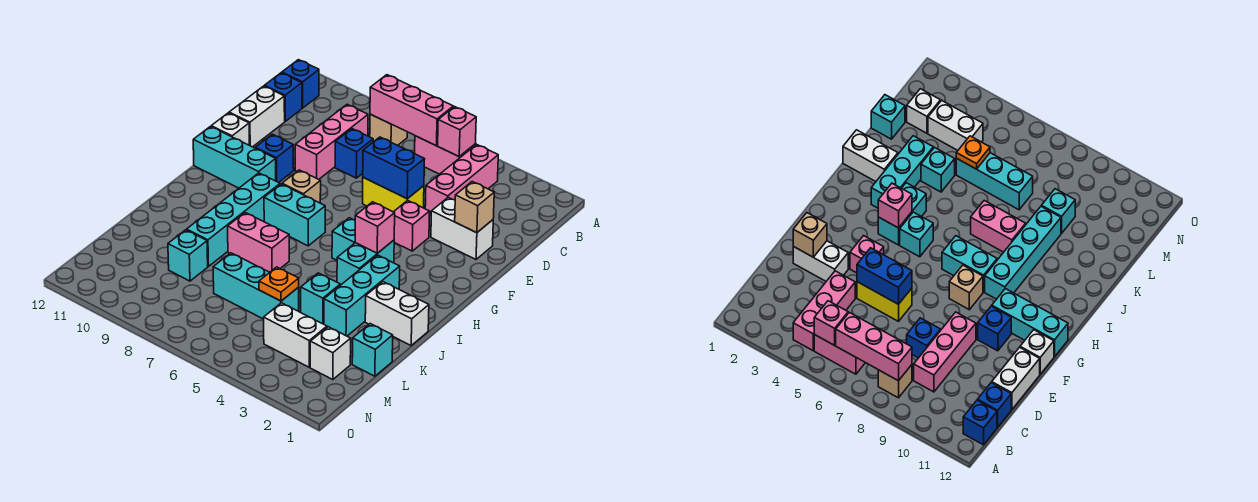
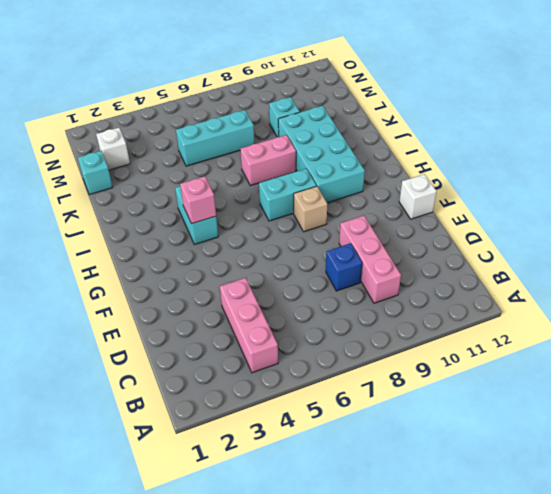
cyan brick H9:K10 level 1 -> cyan brick H9:K9 level 1
none -> pink brick B5:B6 level 1
none -> tan brick B8 level 1
none -> blue brick B12 level 1
none -> blue brick C12 level 1

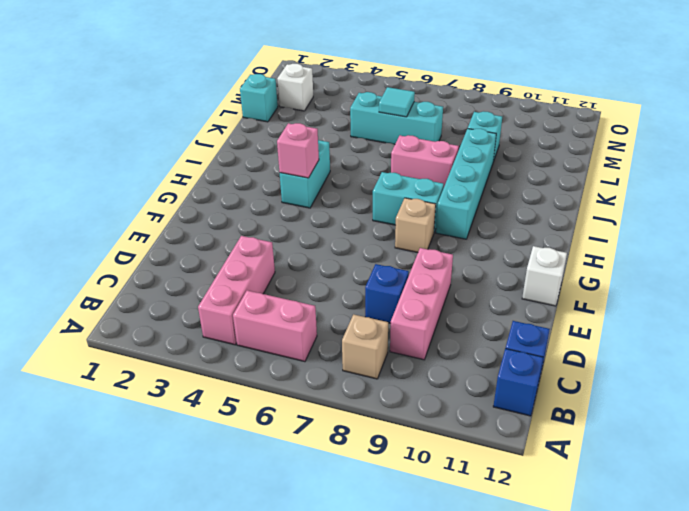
cyan tile L6 level 2 -> none
none -> white brick D12:E12 level 1
none -> white brick E2:E3 level 1
none -> yellow brick E5:E6 level 1
none -> pink brick F4 level 1

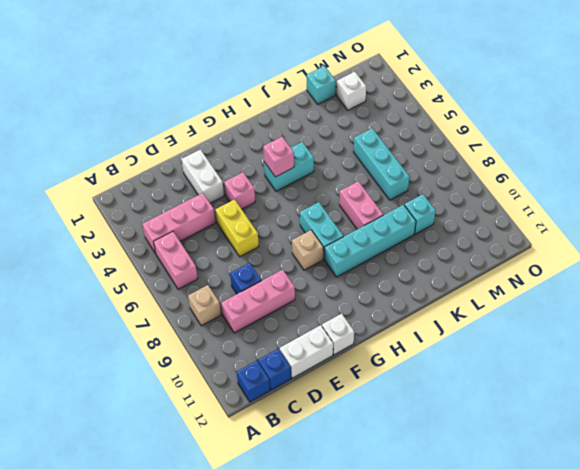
none -> blue brick F10 level 1
none -> cyan brick G10:G12 level 1
none -> cyan brick H5 level 1
none -> cyan brick I3:K3 level 1

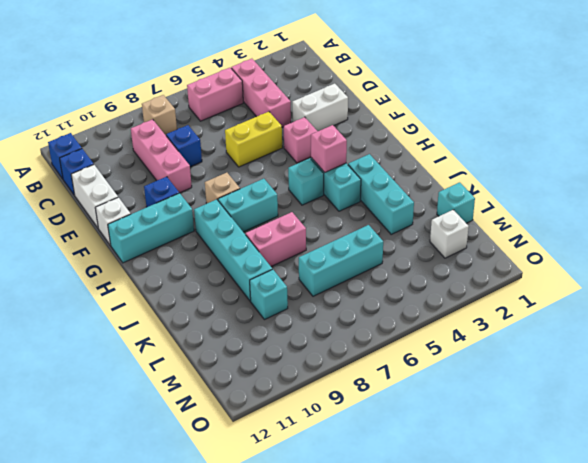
none -> white brick J1:J2 level 1
none -> cyan brick K4 level 1
none -> white brick M3:M4 level 1
none -> pink brick B5 level 2

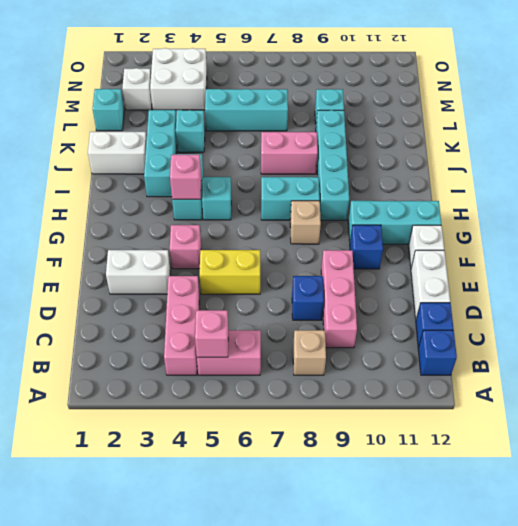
white brick M3:N4 level 1 -> white brick M3:M4 level 1
none -> pink brick B6:B8 level 2
none -> tan brick E2 level 2
none -> blue brick E5:E6 level 2
none -> orange plate L5 level 2

